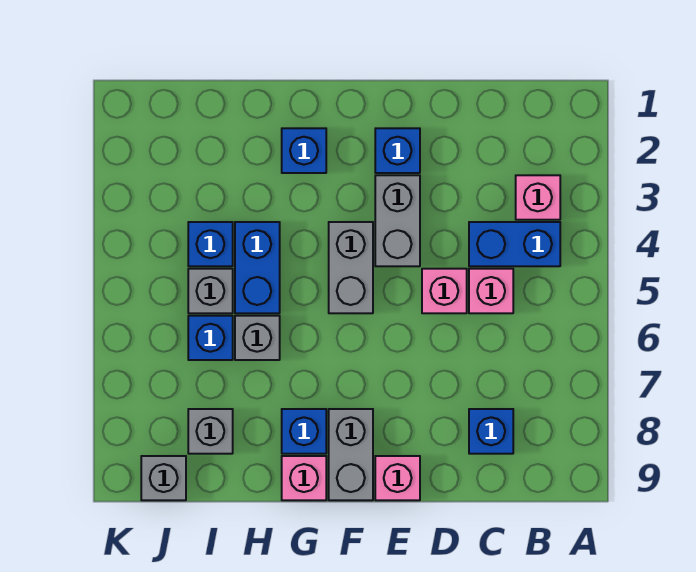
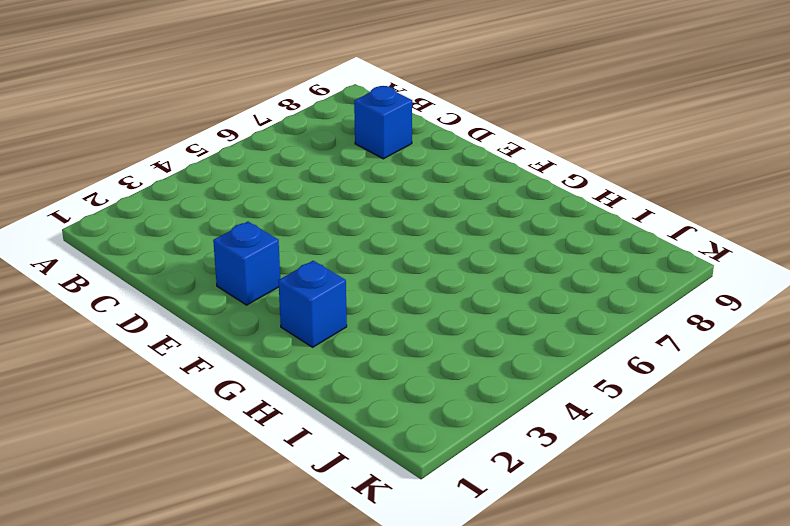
none -> pink brick B3 level 1
none -> blue brick B4:C4 level 1
none -> pink brick C5 level 1

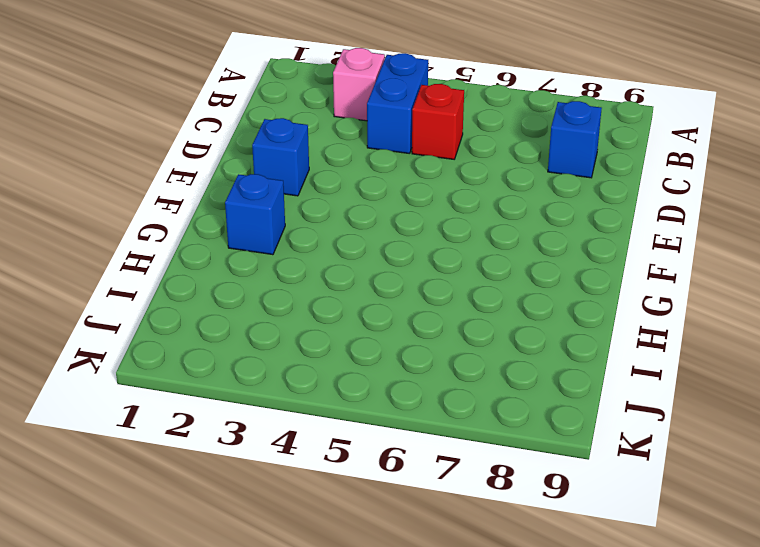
red brick C5 level 1 -> pink brick C5 level 1
none -> pink brick D5 level 1
none -> grey brick E3:E4 level 1
none -> pink brick E9 level 1

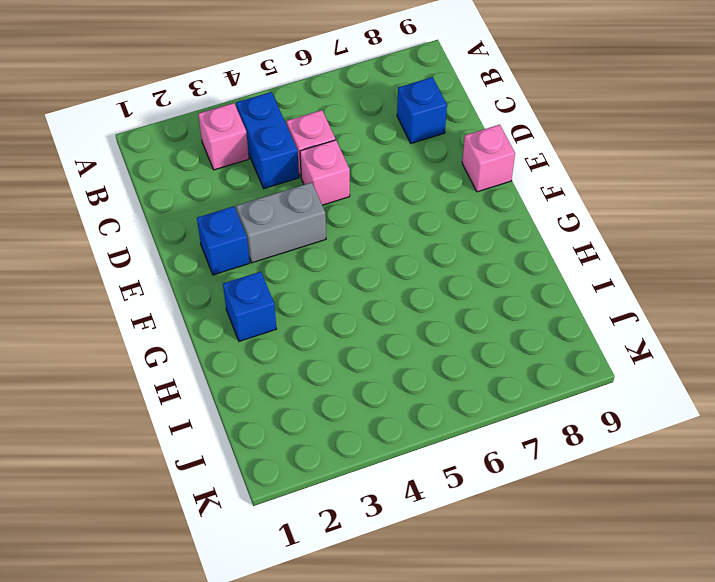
none -> grey brick F4:F5 level 1
none -> grey brick F8:F9 level 1
none -> blue brick G8 level 1

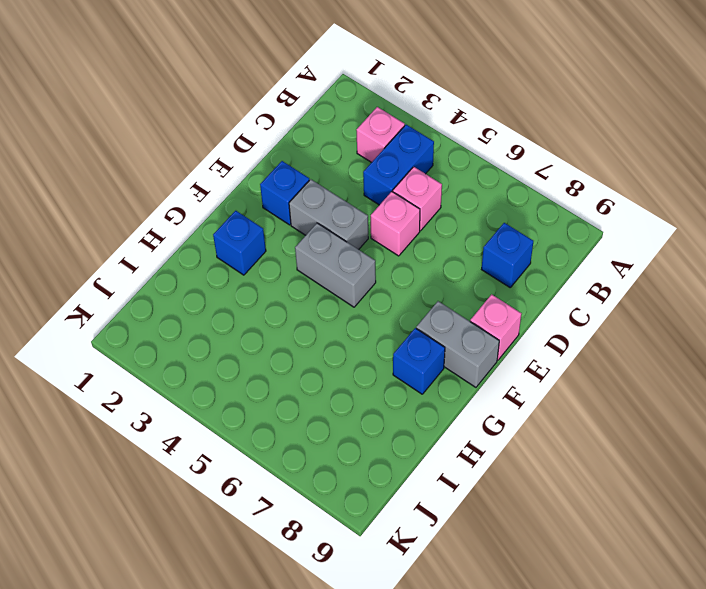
none -> pink brick G9 level 1
none -> blue brick H4:H5 level 1
none -> grey brick H6 level 1

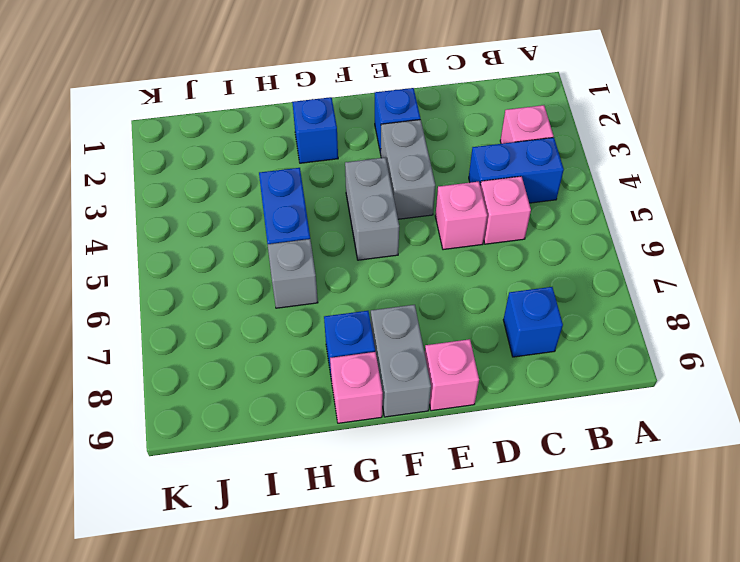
none -> blue brick I4 level 1
none -> grey brick I5 level 1
none -> blue brick I6 level 1

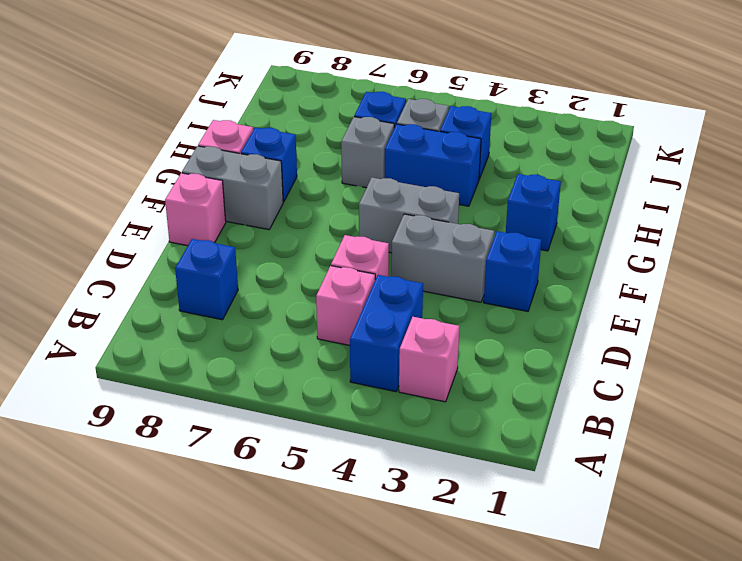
none -> grey brick I8 level 1
none -> grey brick J9 level 1

